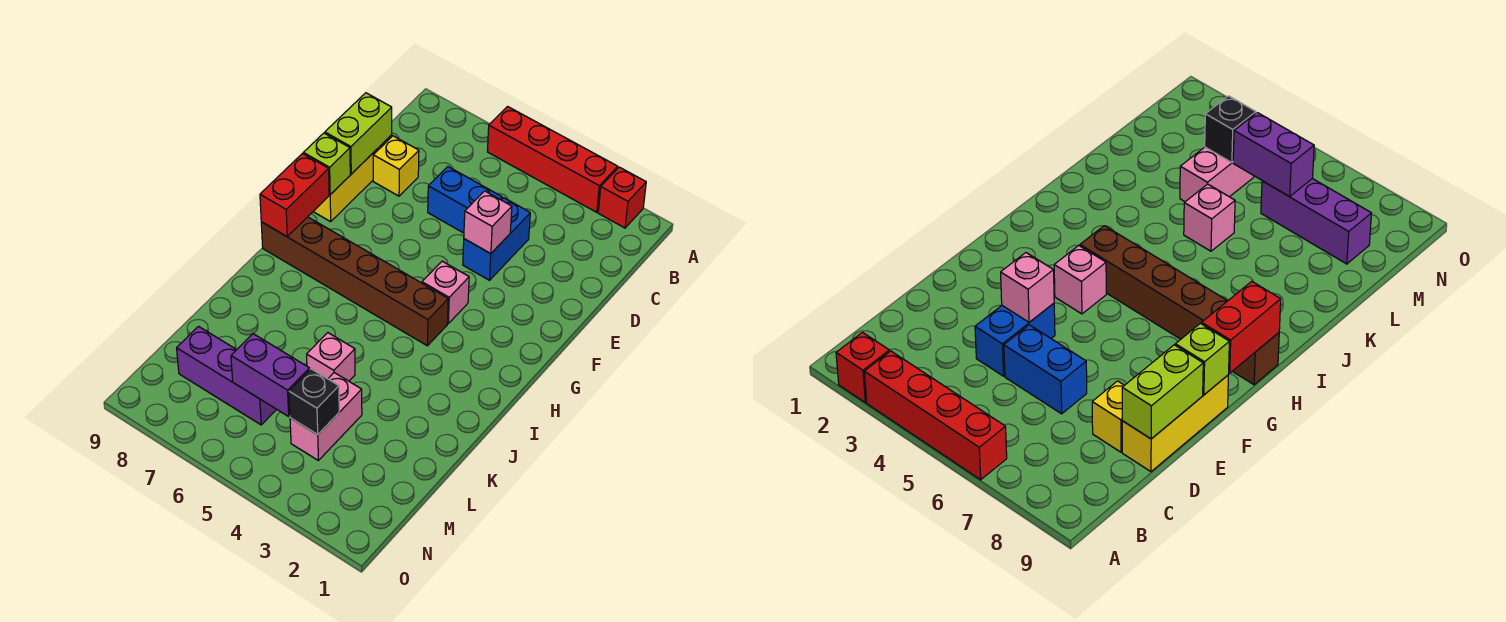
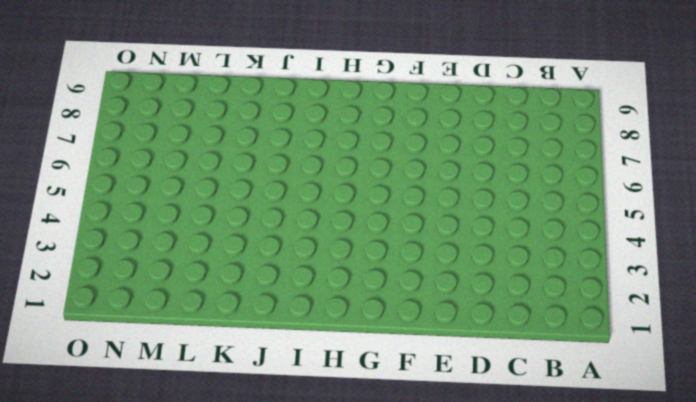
none -> red brick A2 level 1
none -> red brick A3:A6 level 1
none -> blue brick D4:E4 level 1

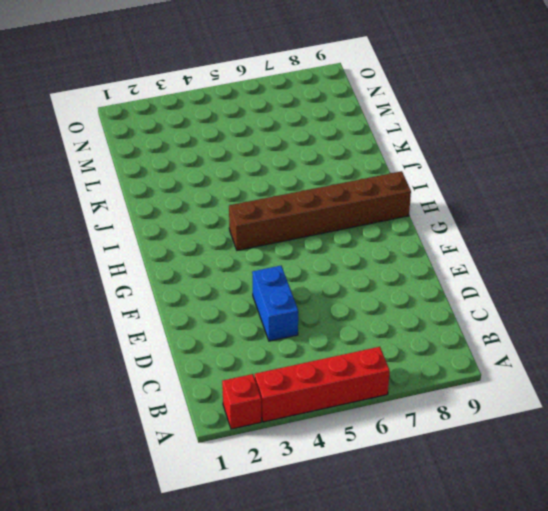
none -> blue brick D5:D6 level 1
none -> yellow brick D8 level 1
none -> yellow brick D9:F9 level 1

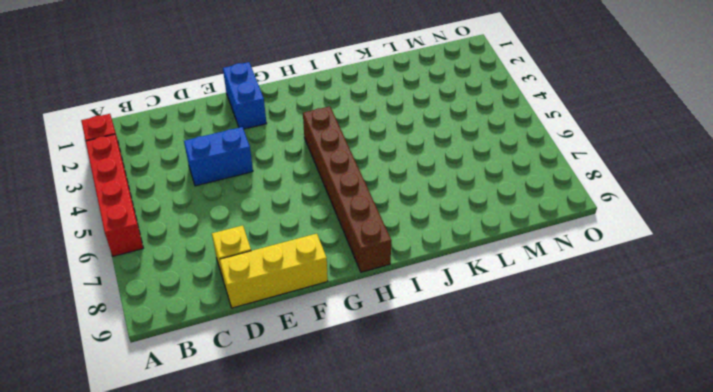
blue brick F1:F2 level 1 -> blue brick D5:D6 level 1
none -> pink brick G4 level 1
none -> pink brick K5 level 1
none -> pink brick L4:M4 level 1

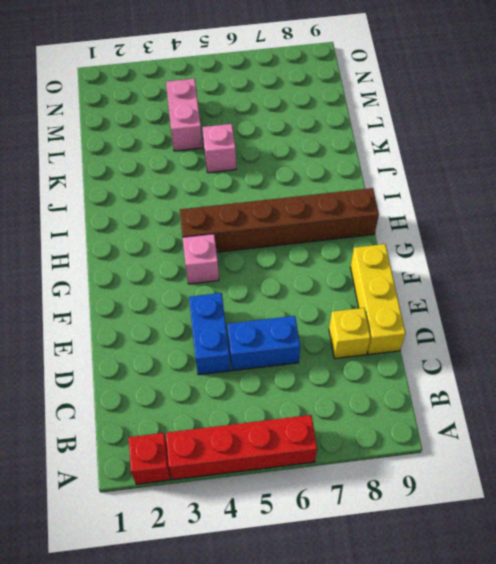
none -> purple brick M6:M8 level 1
none -> lime brick D9:E9 level 2
none -> pink brick E4 level 2

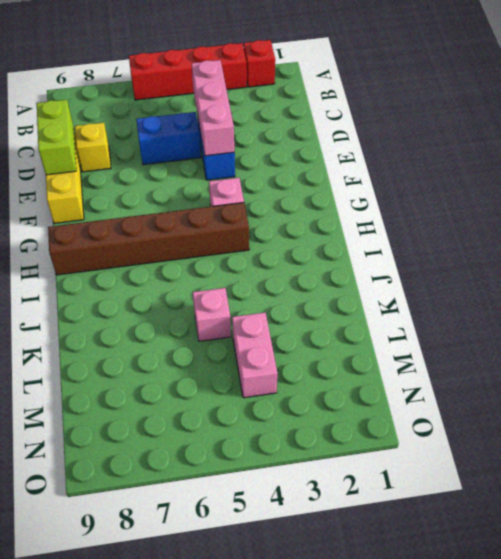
pink brick C4:E4 level 2 -> pink brick E4 level 2
none -> purple brick M6:M8 level 1
none -> lime brick F9 level 2
none -> red brick G9:H9 level 2

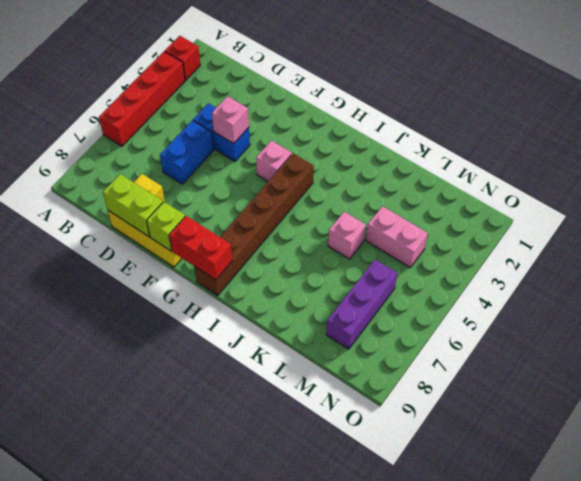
none -> black brick M4 level 2
none -> purple brick M5:M6 level 2

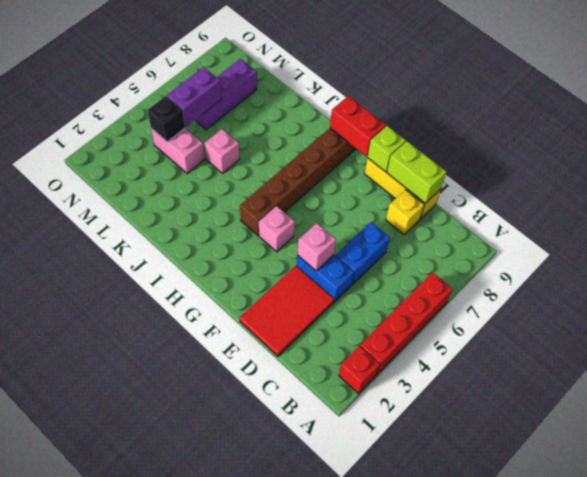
red tile D1:E3 level 1 -> none

